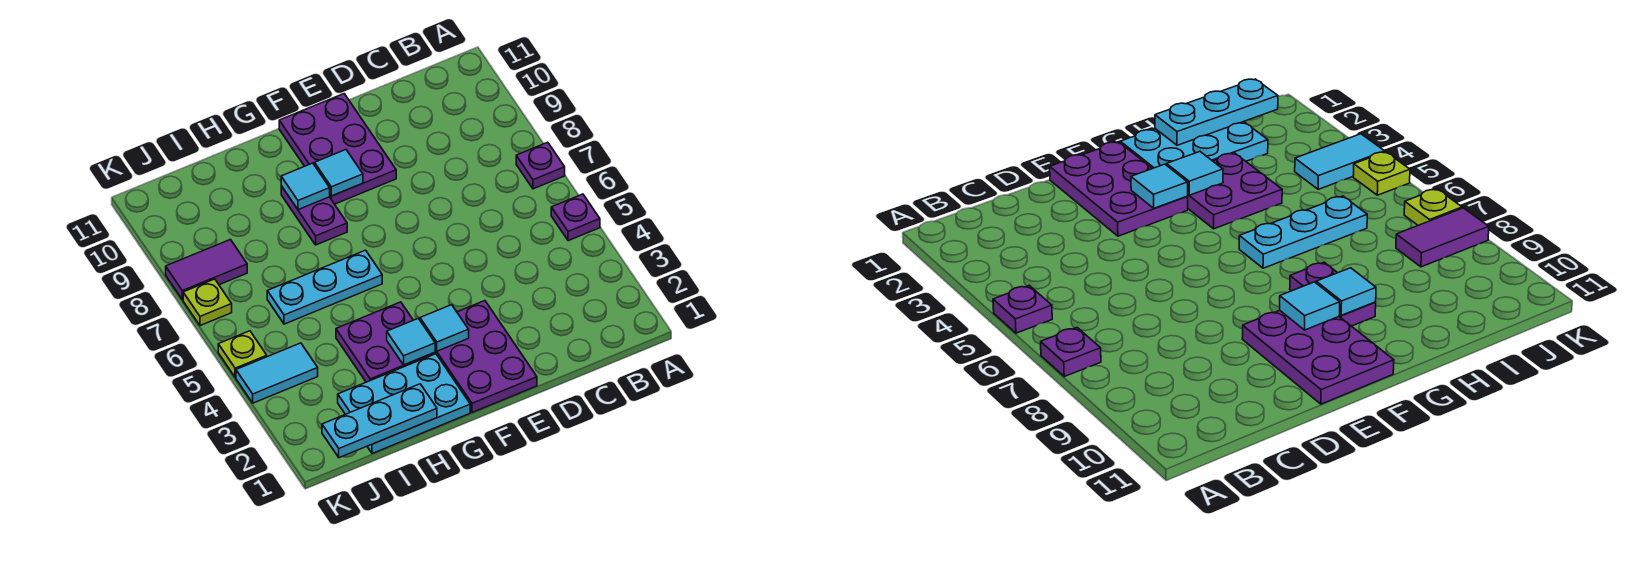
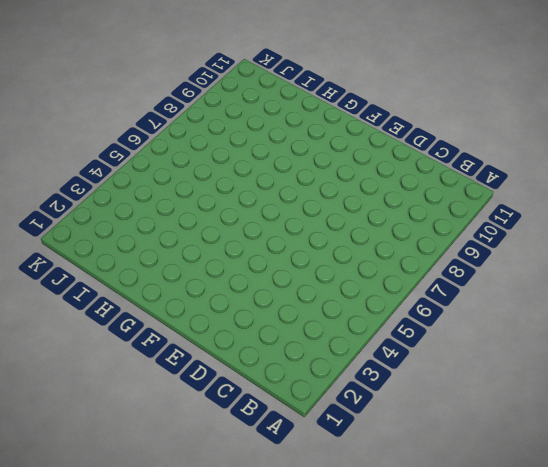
none -> purple plate A5 level 1
none -> purple plate A7 level 1
none -> purple plate E1:F3 level 1

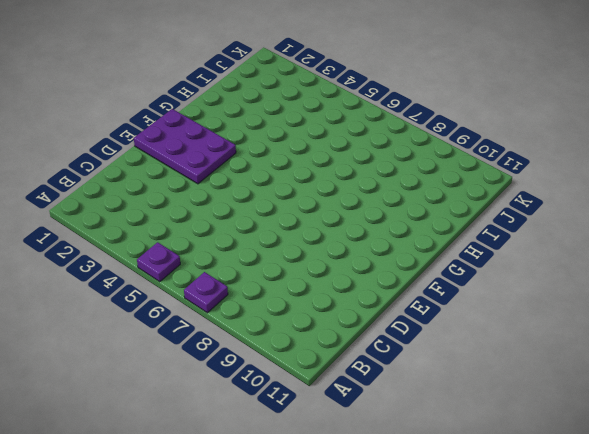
none -> purple plate E9:F11 level 1
none -> cyan plate G1:I2 level 1
none -> purple plate G3:H4 level 1

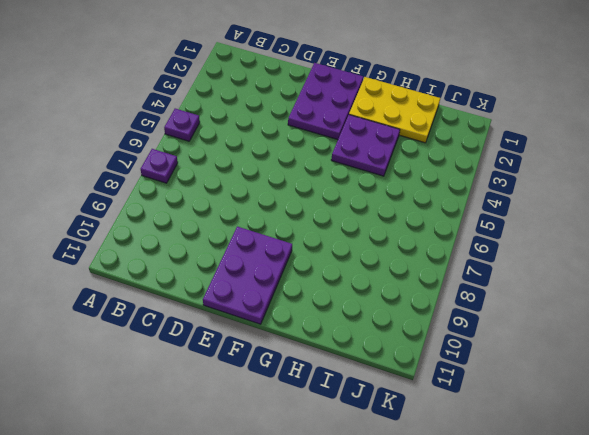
yellow plate G1:I2 level 1 -> cyan plate G1:I2 level 1
none -> cyan plate G6:I6 level 1
none -> purple plate G8:G9 level 1
none -> cyan tile J4:K4 level 1

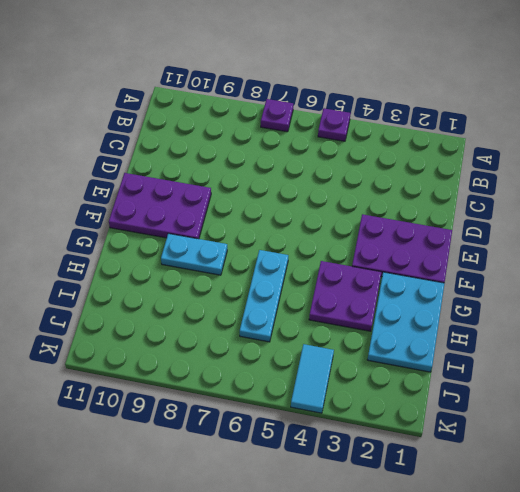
cyan plate G8:G9 level 1 -> purple plate G8:G9 level 1
none -> purple tile J8:K8 level 1
none -> lime plate K5 level 1
none -> lime plate K7 level 1

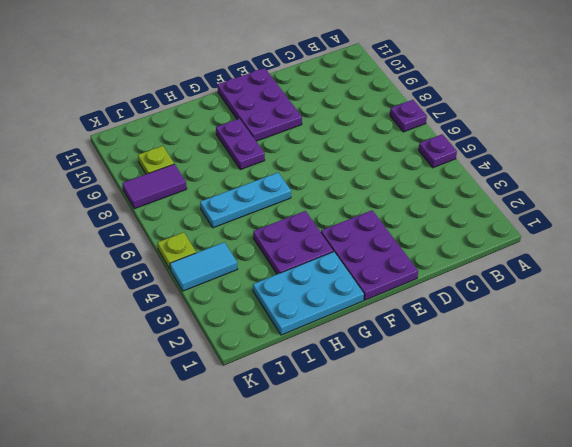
lime plate J9 level 1 -> lime plate K7 level 1
none -> cyan tile F3 level 2
none -> cyan tile F9 level 2
none -> cyan tile G3 level 2

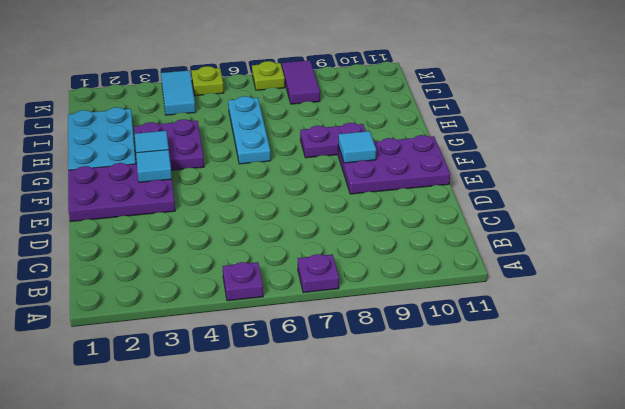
none -> cyan tile G9 level 2
none -> cyan plate H1:J1 level 2

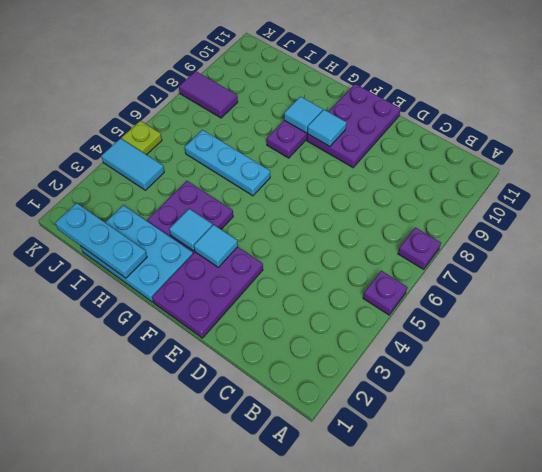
none -> lime plate K7 level 1

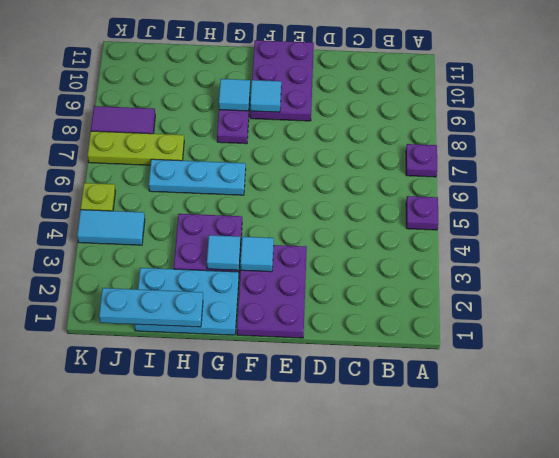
lime plate I7:K7 level 1 -> lime plate K7 level 1

